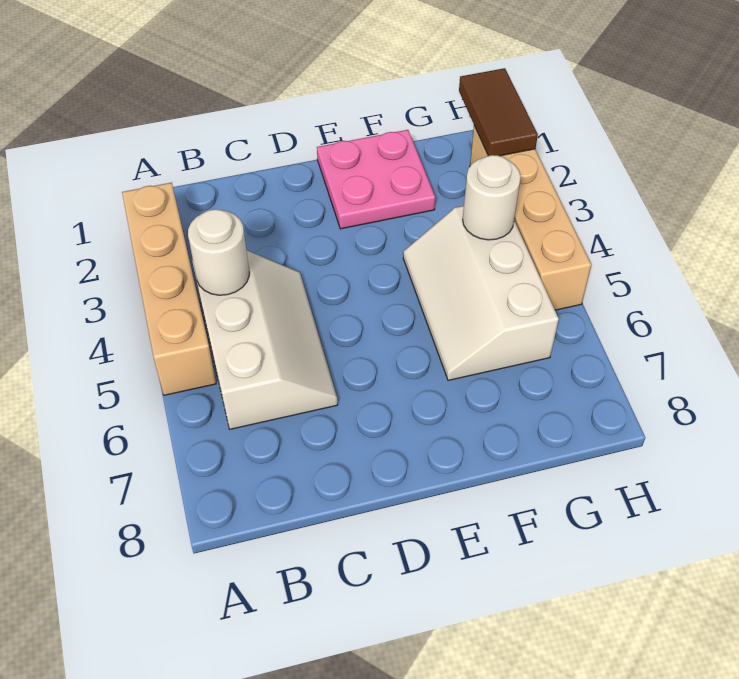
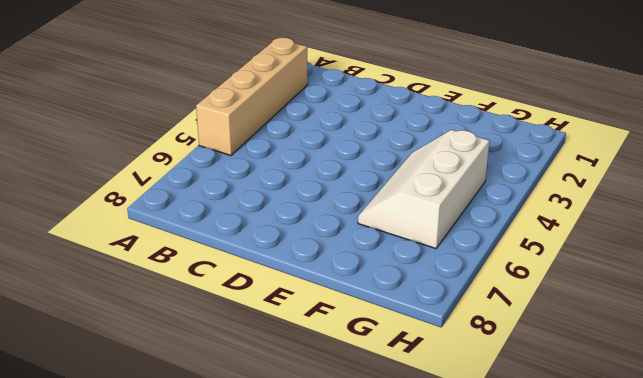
none -> white slope B4:C6 level 1 top B
none -> pink plate E1:F2 level 1

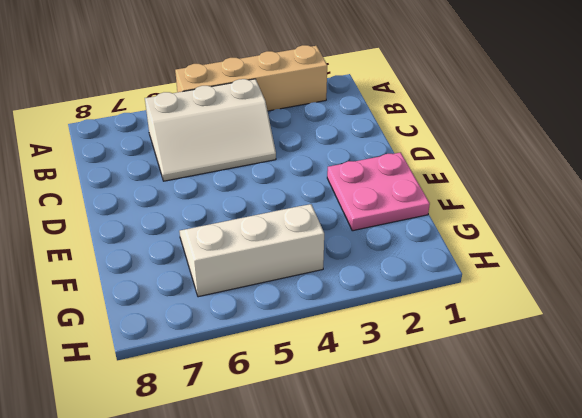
none -> tan brick H2:H5 level 1
none -> white round brick B4 level 2

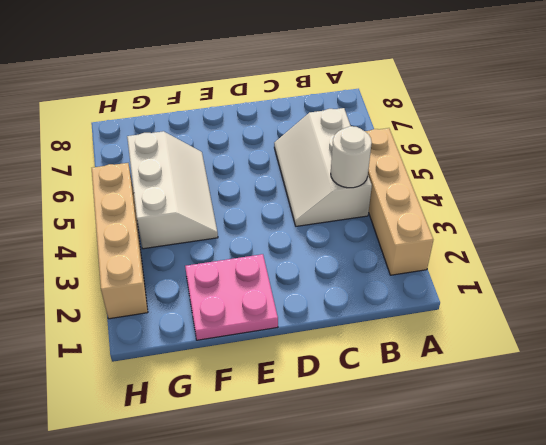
none -> white round brick G4 level 2
none -> brown tile H1:H2 level 2

